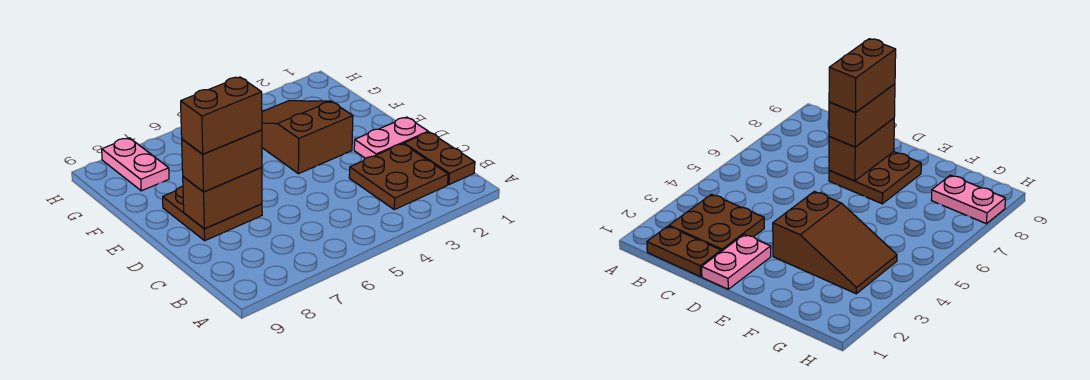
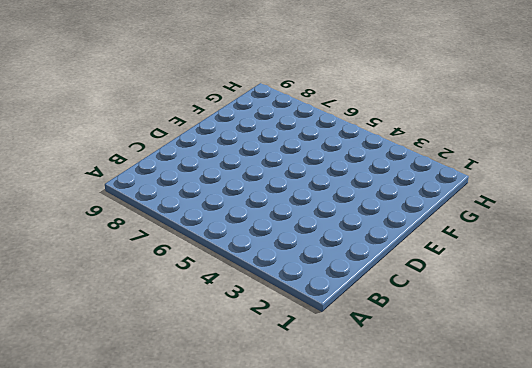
none -> brown plate B1:C1 level 1
none -> brown plate B2:C3 level 1

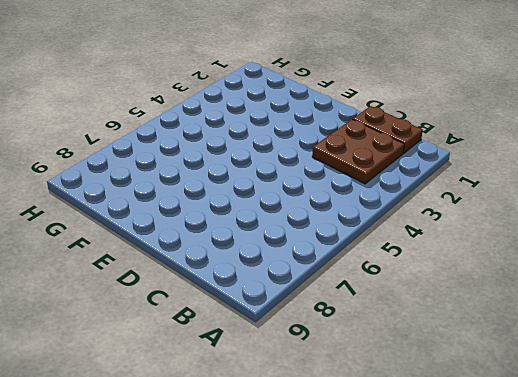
none -> pink plate D1:D2 level 1
none -> brown plate D7:E8 level 1

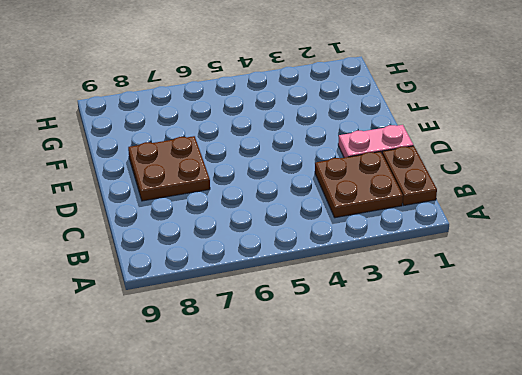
none -> brown slope E3:G4 level 1 top E
none -> pink plate G8:H8 level 1

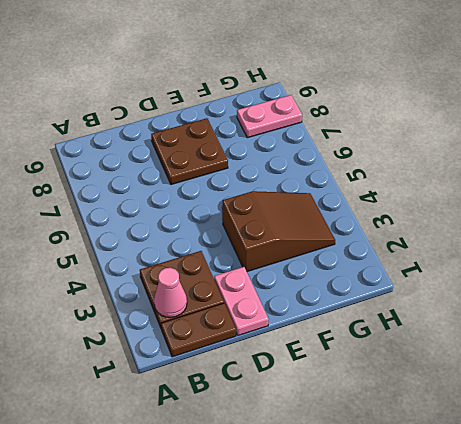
pink cone B2 level 2 -> none
none -> brown brick D7:D8 level 2
none -> brown brick D7:D8 level 3

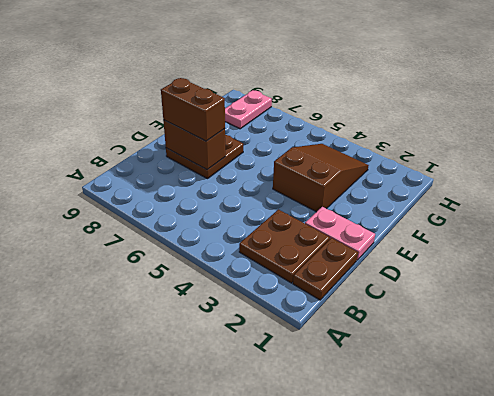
none -> brown brick D7:D8 level 4

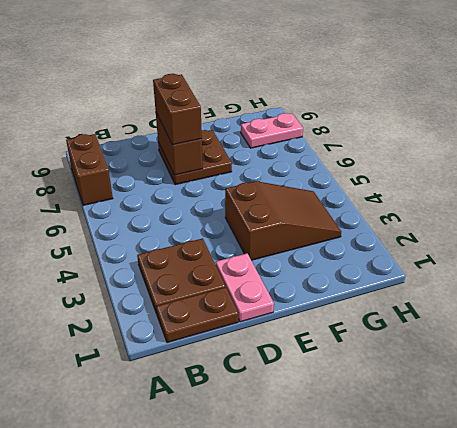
brown brick A7:A8 level 1 -> brown brick D7:D8 level 4

